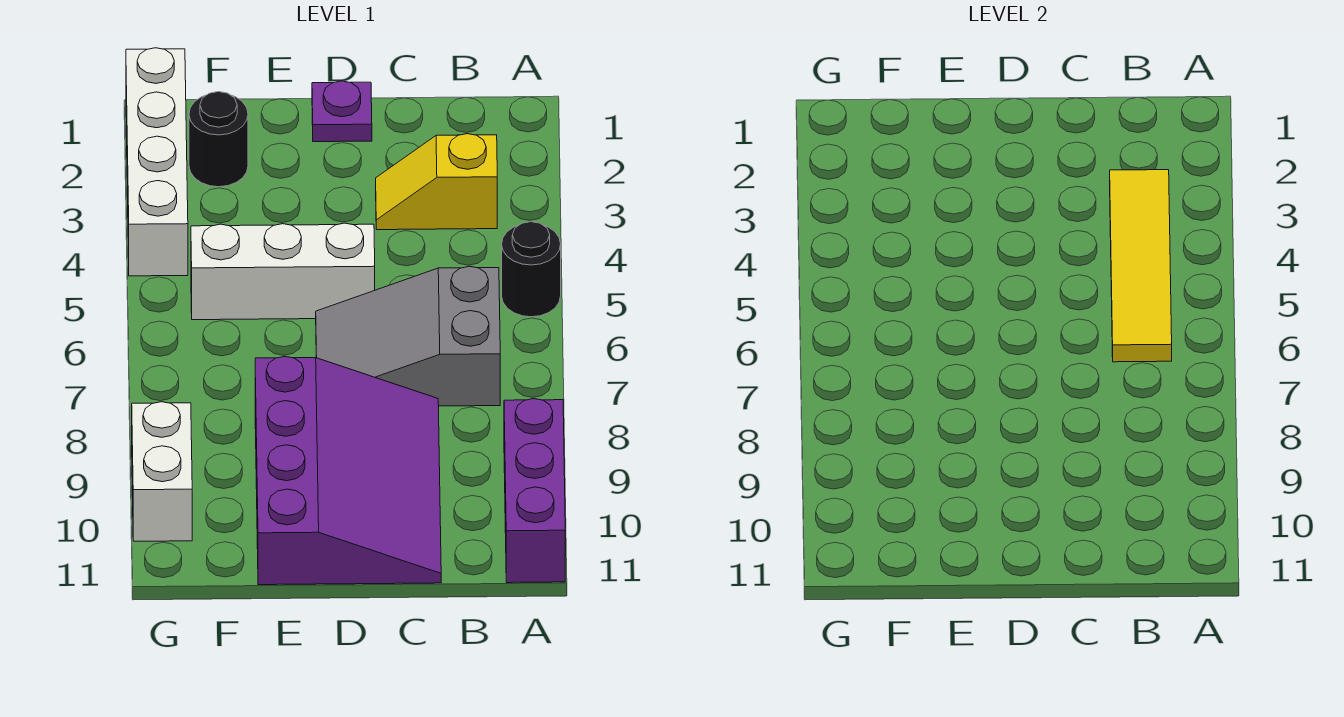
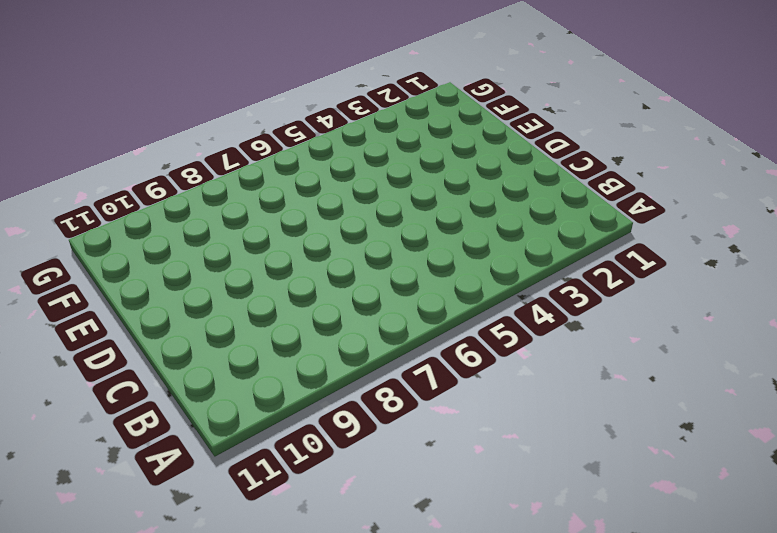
none -> black round brick A5 level 1
none -> purple brick A9:A11 level 1

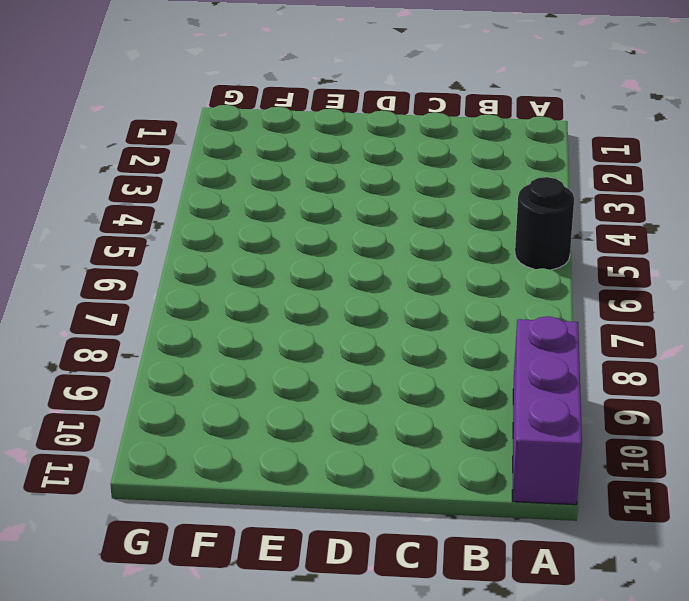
none -> yellow slope B3:C3 level 1 top B
none -> grey slope B6:D7 level 1 top B

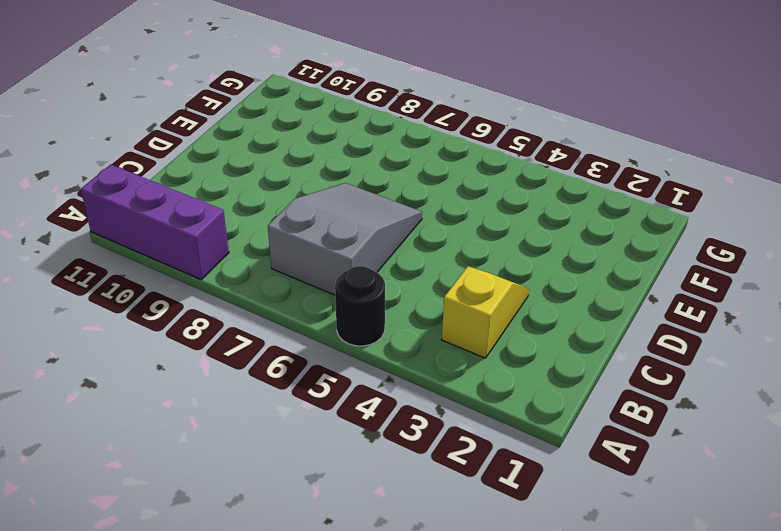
none -> purple slope C8:E11 level 1 top E
none -> purple plate D1 level 1

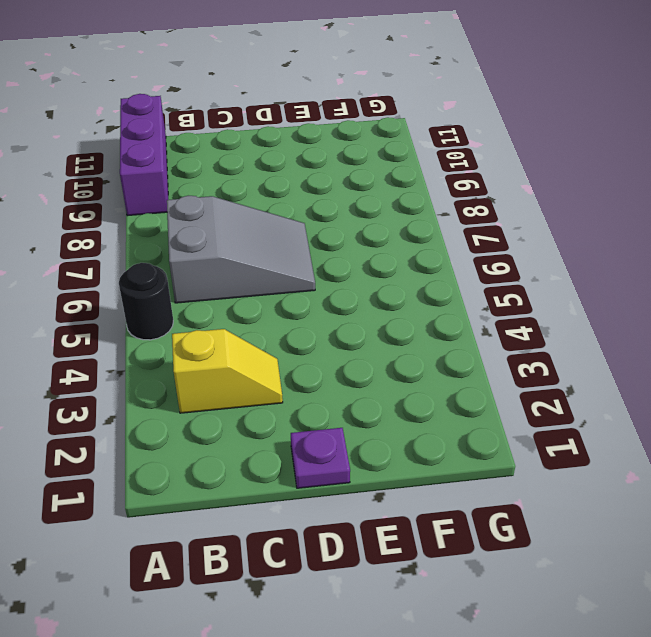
none -> purple slope C8:E11 level 1 top E
none -> white brick D5:F5 level 1

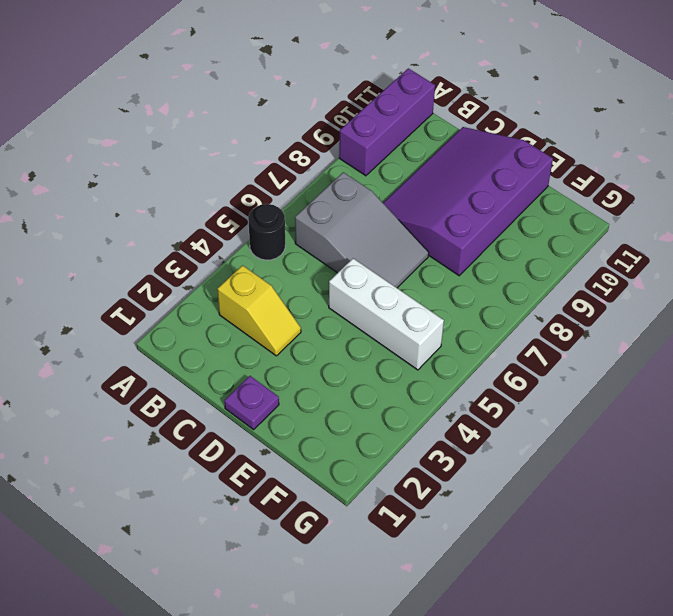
none -> black round brick F2 level 1
none -> white brick G1:G4 level 1

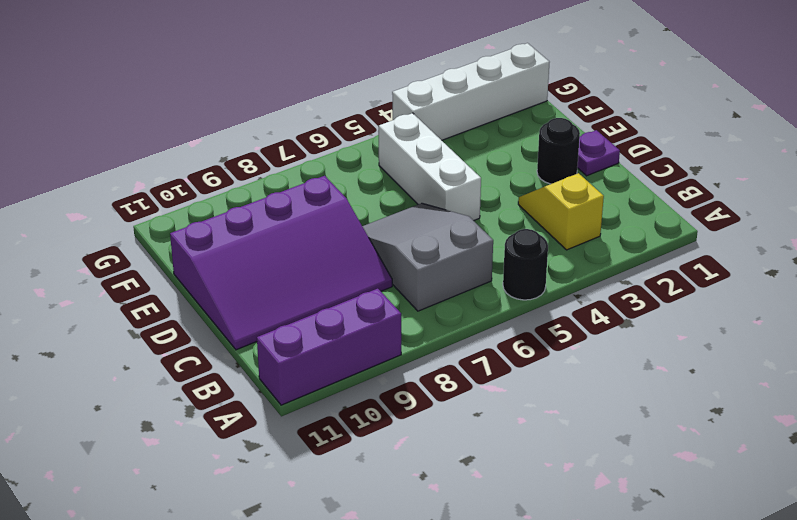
black round brick D2 level 1 -> black round brick F2 level 1
none -> white brick G9:G10 level 1
none -> yellow tile B3:B6 level 2

